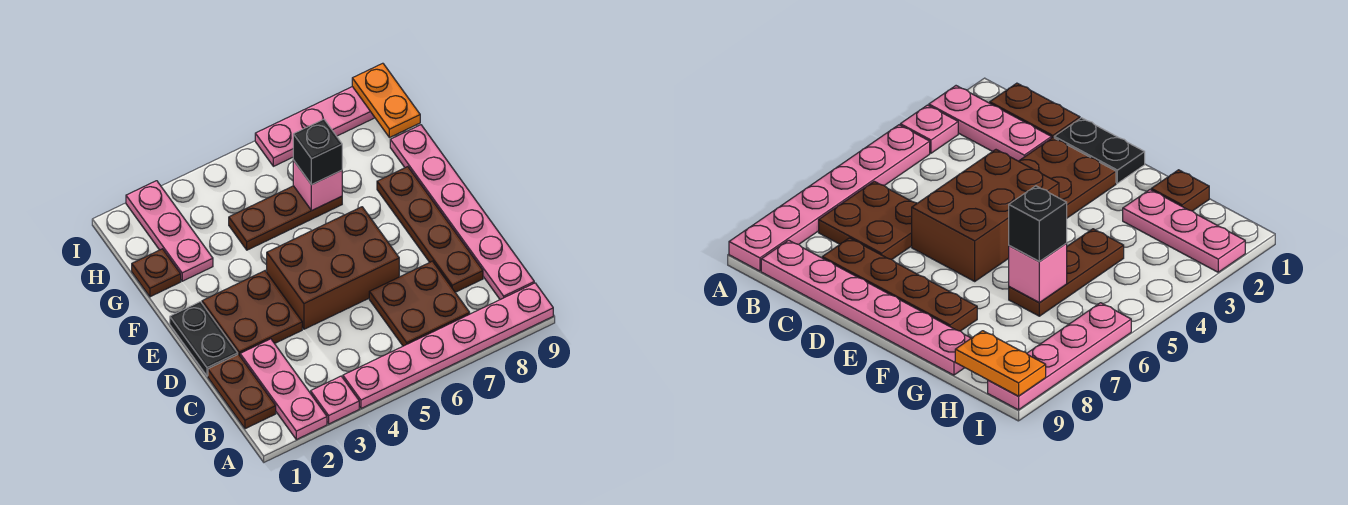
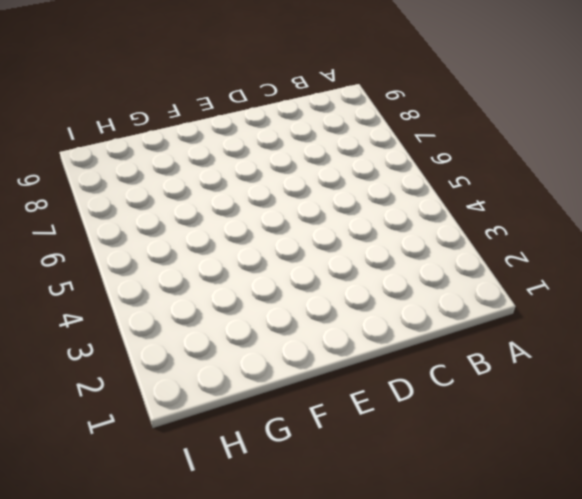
none -> pink plate A2:C2 level 1
none -> pink plate A3 level 1
none -> pink plate A4:A9 level 1

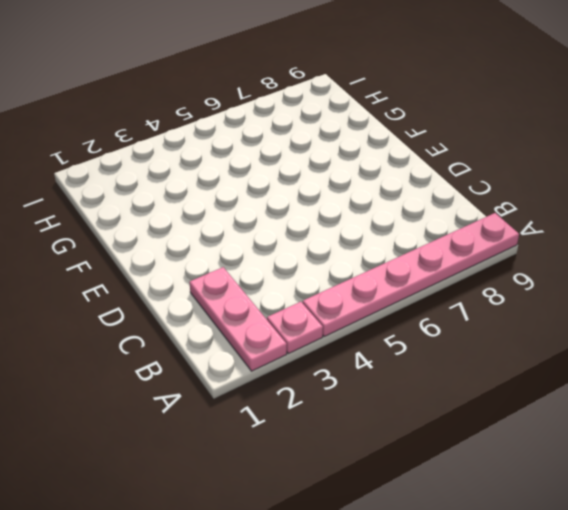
none -> brown plate B1:C1 level 1
none -> brown plate B6:C7 level 1
none -> pink plate B9:G9 level 1

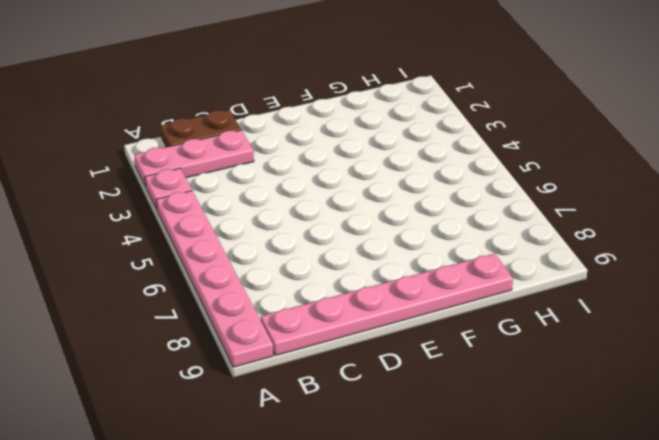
none -> brown plate B6:C7 level 1
none -> brown plate C8:F8 level 1
none -> black plate D1:E1 level 1

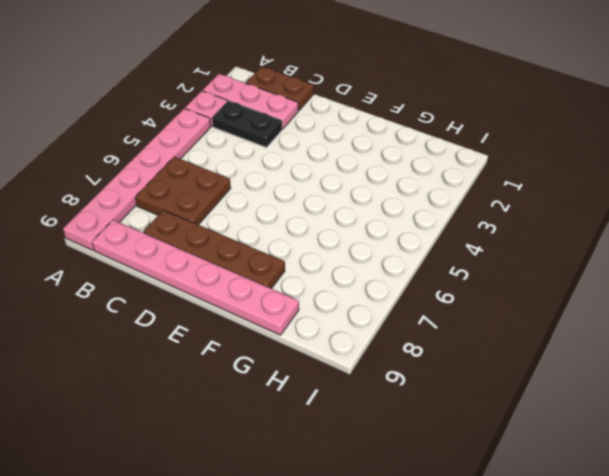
black plate B3:C3 level 1 -> black plate D1:E1 level 1
none -> brown plate D2:E3 level 1
none -> brown brick D4:E6 level 1
none -> brown plate G1 level 1

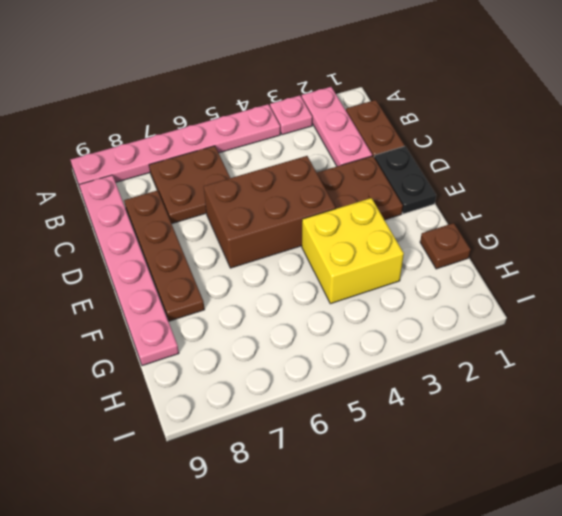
yellow brick F3:G4 level 1 -> brown plate G4:G6 level 1
none -> pink plate G2:I2 level 1
none -> pink plate I6:I9 level 1
none -> pink brick G6 level 2

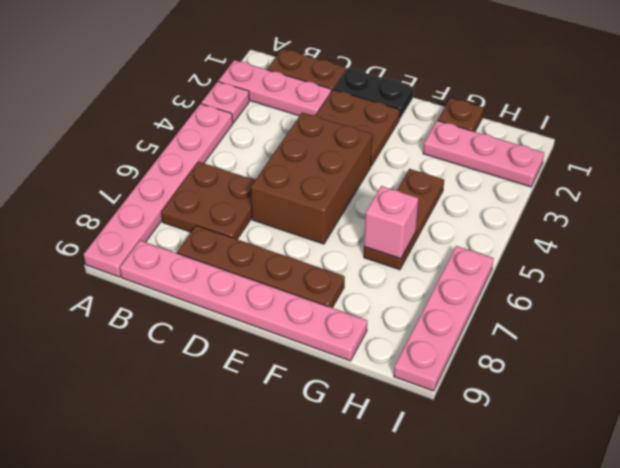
none -> orange plate H9:I9 level 2
none -> black brick G6 level 3

